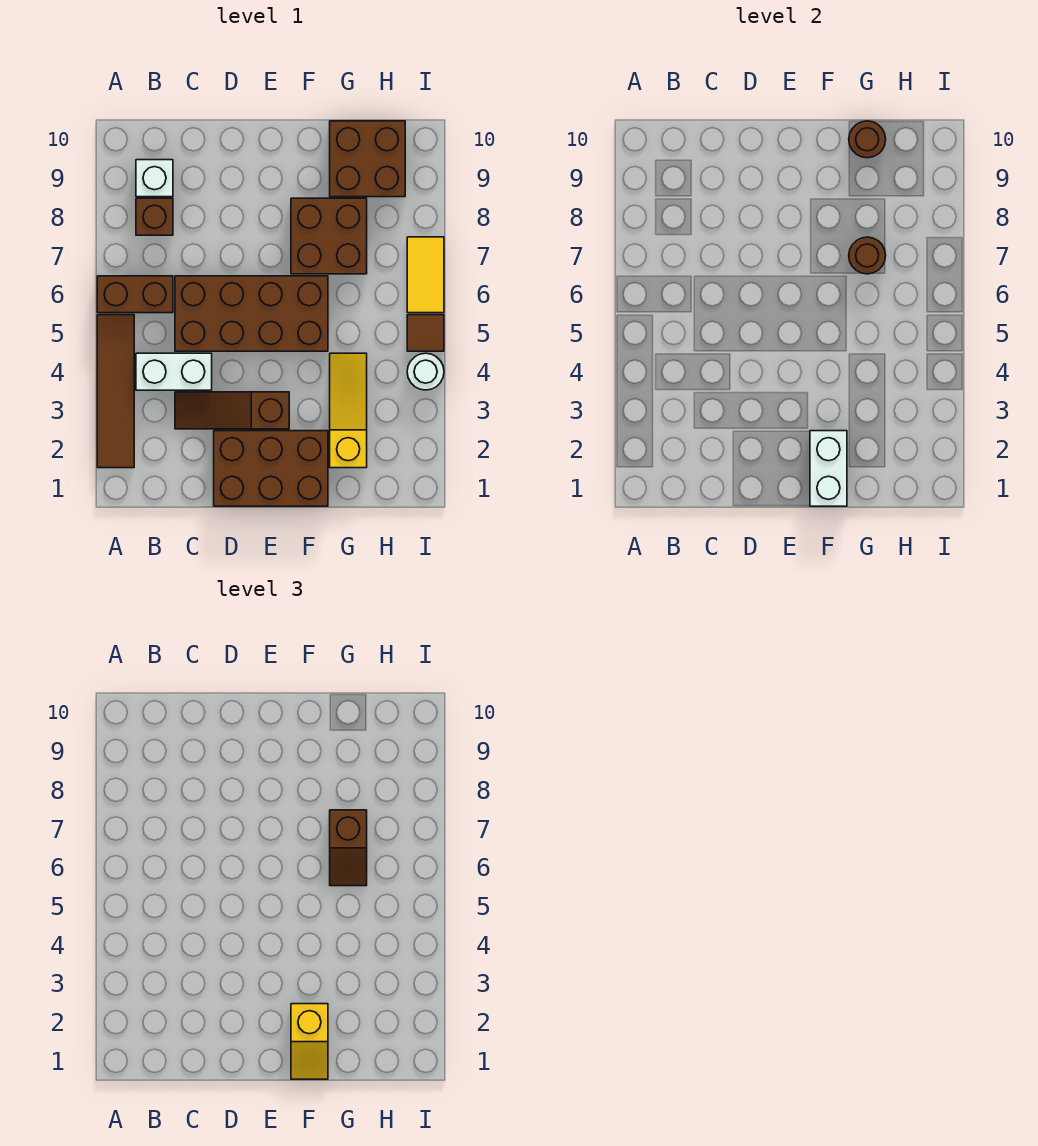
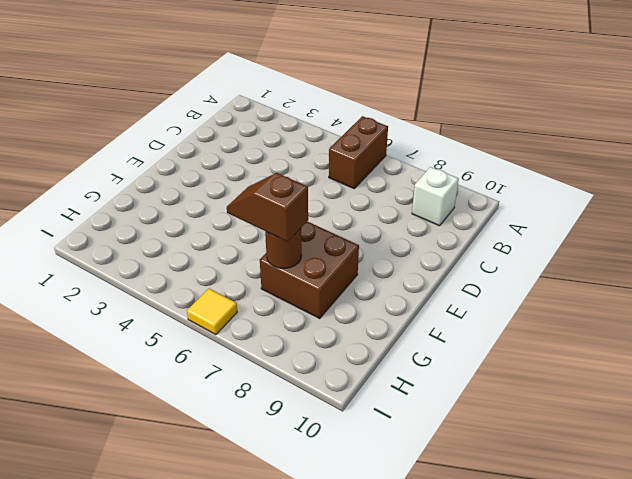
yellow tile I6 level 1 -> yellow tile I6:I7 level 1
none -> brown tile A2:A5 level 1
none -> white brick B4:C4 level 1
none -> brown brick B8 level 1

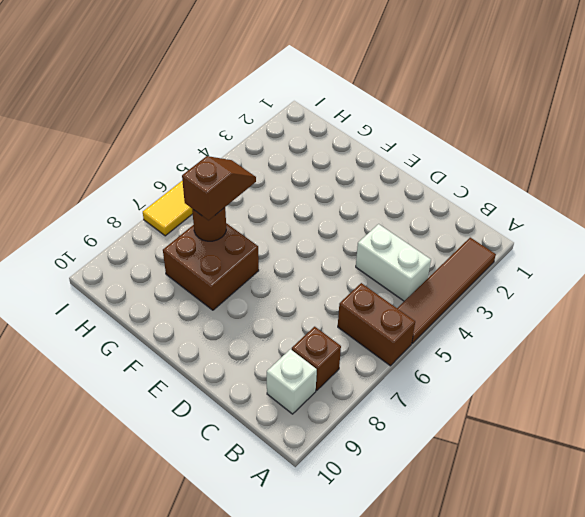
none -> brown slope C3:E3 level 1 top E
none -> brown brick C5:F6 level 1
none -> brown brick D1:F2 level 1

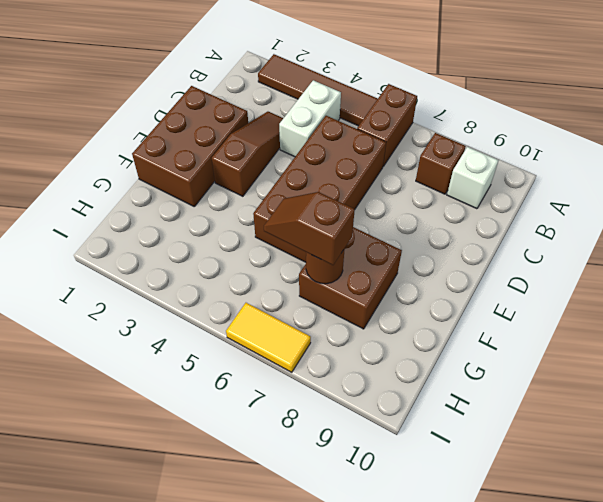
none -> yellow slope G2:G4 level 1 top 2
none -> brown brick G9:H10 level 1
none -> white round brick I4 level 1

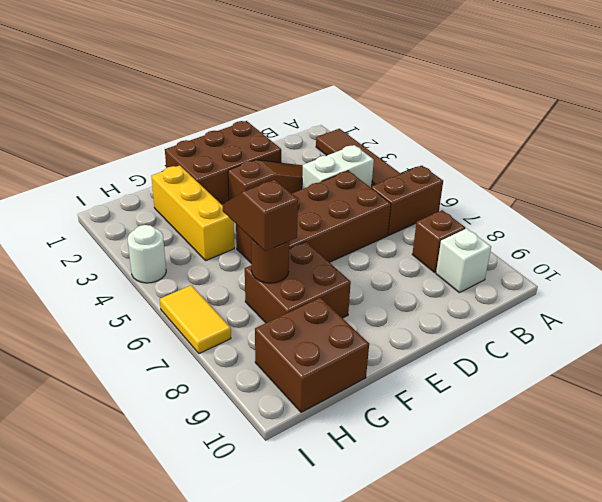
yellow brick G2:G4 level 1 -> yellow slope G2:G4 level 1 top 2
none -> brown tile I5 level 1
none -> white brick F1:F2 level 2
none -> brown round brick G10 level 2

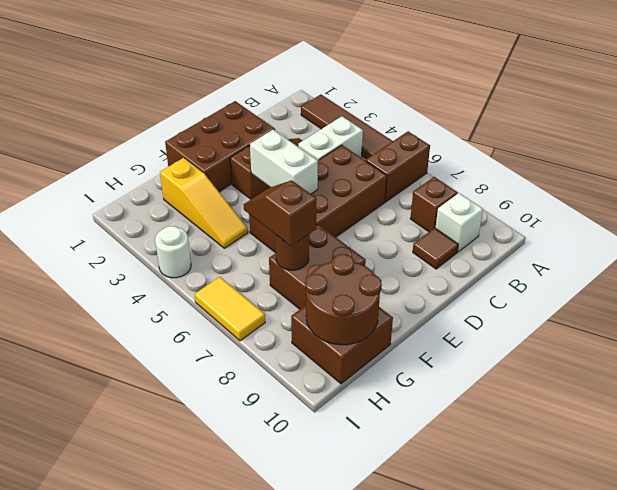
brown tile C9 level 1 -> brown tile I5 level 1
white brick E4:E5 level 2 -> white brick F1:F2 level 2
brown round brick G9:H10 level 2 -> brown round brick G10 level 2
none -> yellow slope F1:F2 level 3 top 2

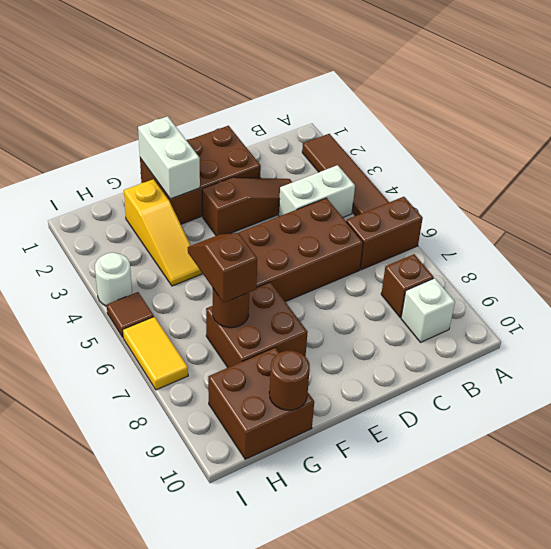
none -> yellow slope F1:F2 level 3 top 2

